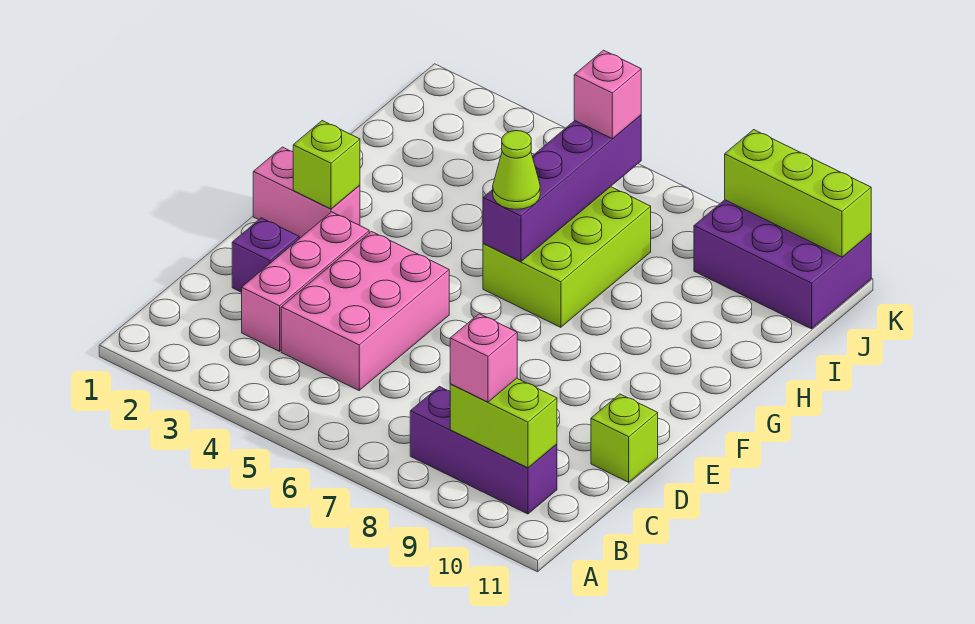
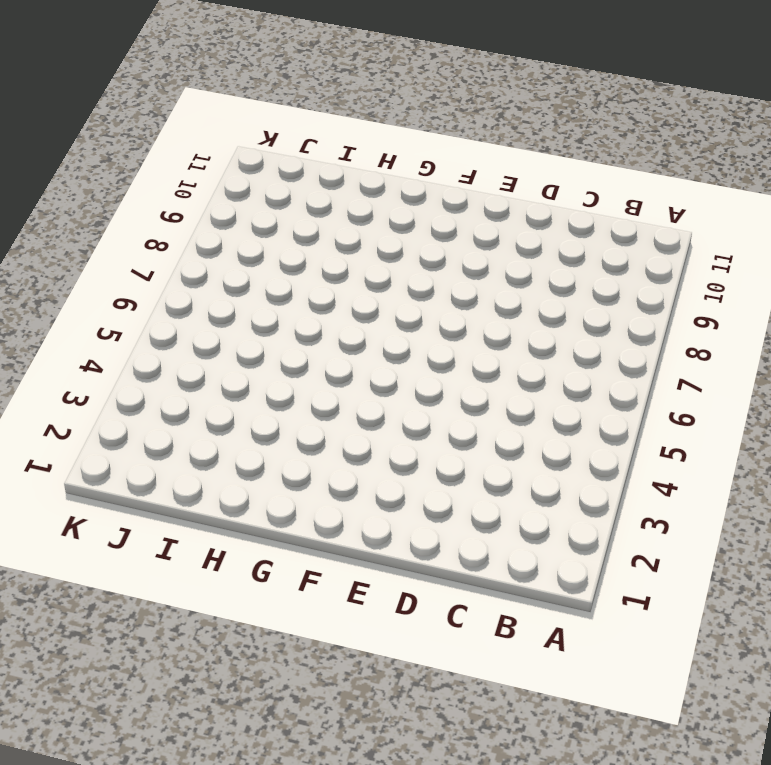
none -> purple brick B8:B10 level 1
none -> pink brick C3:E3 level 1
none -> pink brick C4:E5 level 1

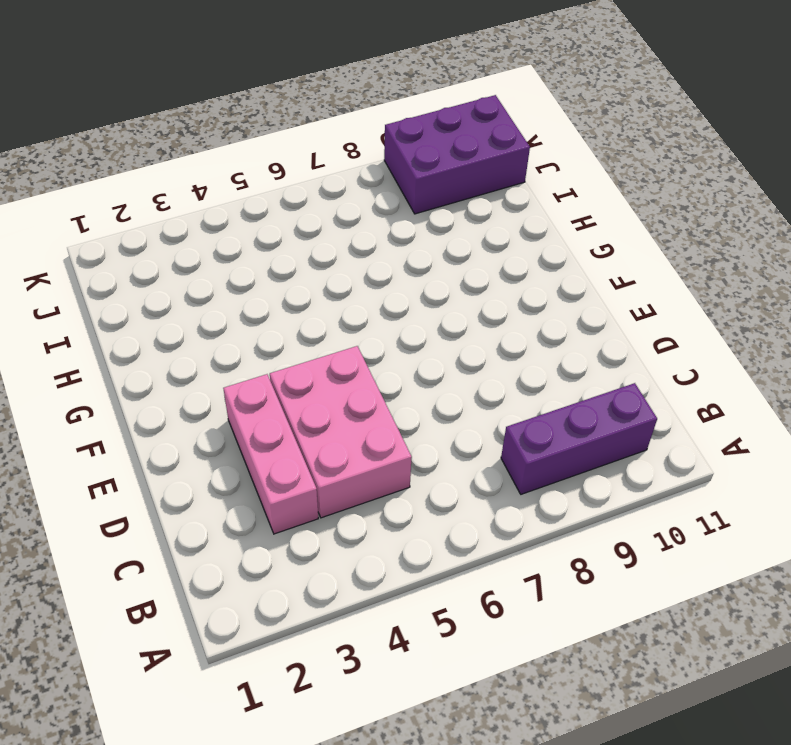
none -> purple brick D2 level 1
none -> lime brick D11 level 1
none -> pink brick F1:F2 level 1

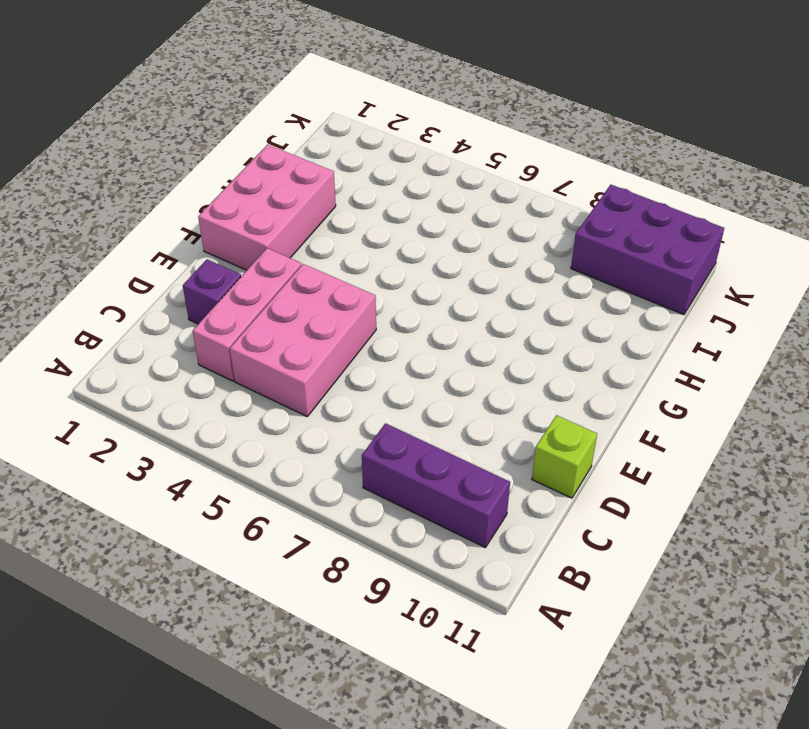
pink brick F1:H2 level 1 -> pink brick F1:F2 level 1
none -> lime brick G6:I7 level 1
none -> lime brick B9:B10 level 2
none -> lime brick F2 level 2

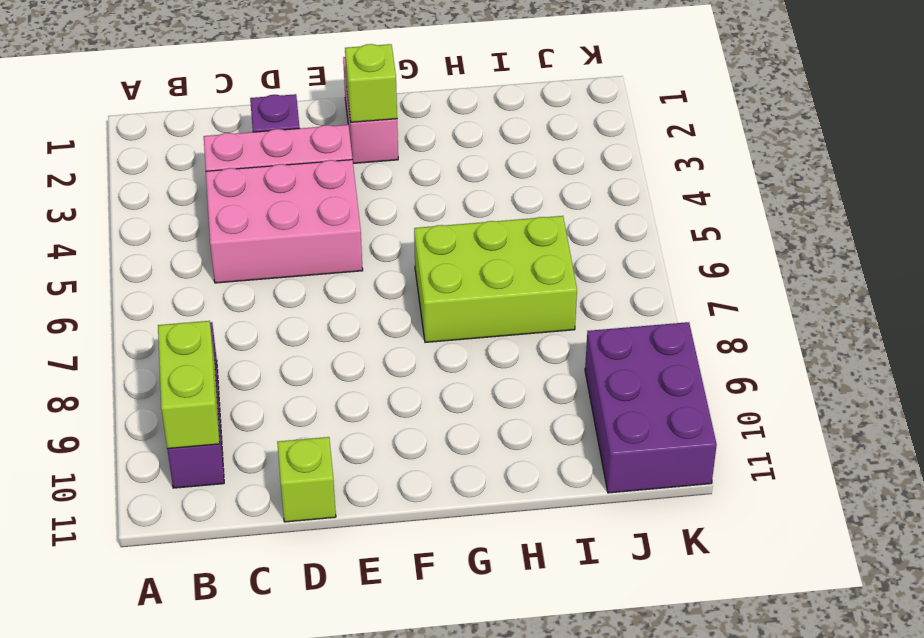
none -> purple brick G6:J6 level 2
none -> lime brick K9:K11 level 2
none -> pink brick B9 level 3

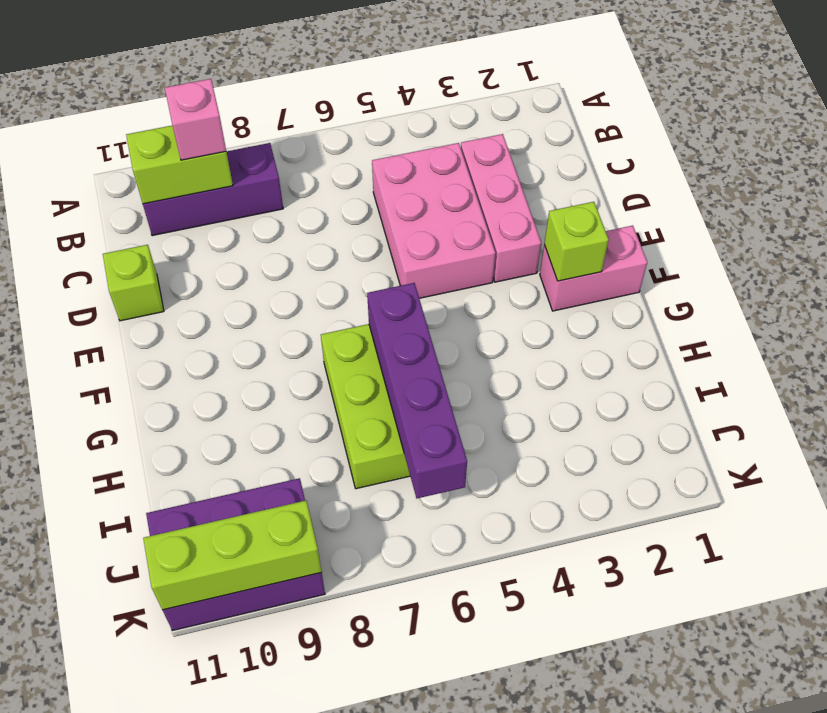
none -> purple brick D2 level 1
none -> lime cone G6 level 3
none -> pink brick J6 level 3

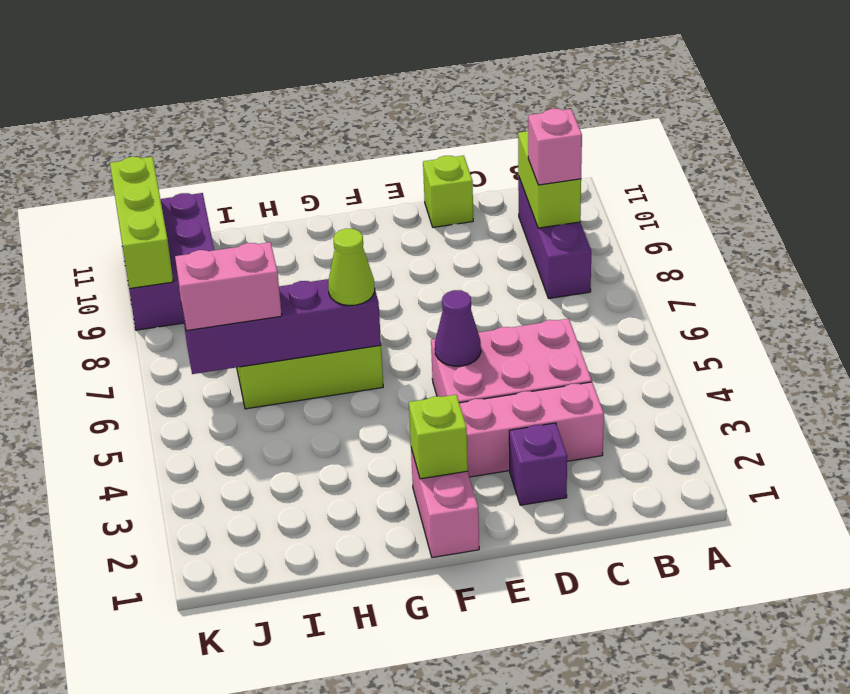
purple cone E5 level 2 -> none
pink brick I6:J6 level 3 -> pink brick J6 level 3

